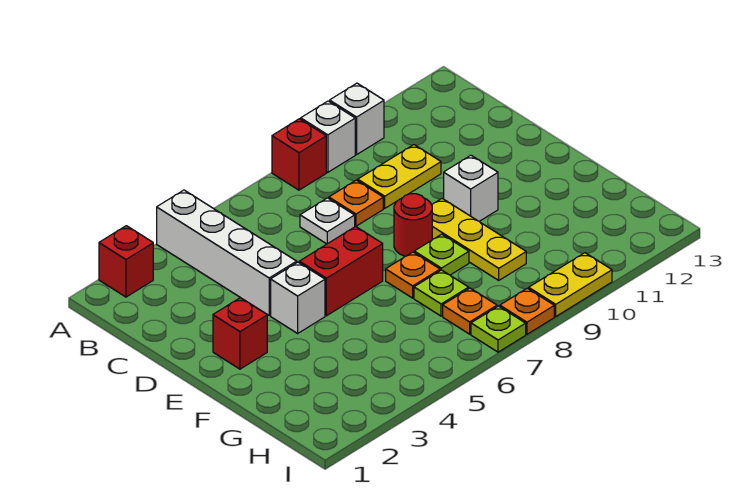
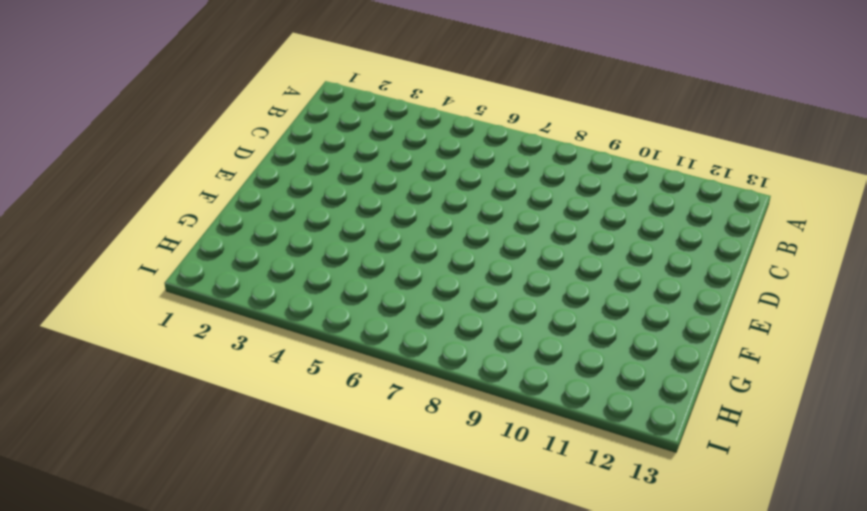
none -> red brick A2 level 1
none -> white brick A4:D4 level 1
none -> red brick A8 level 1

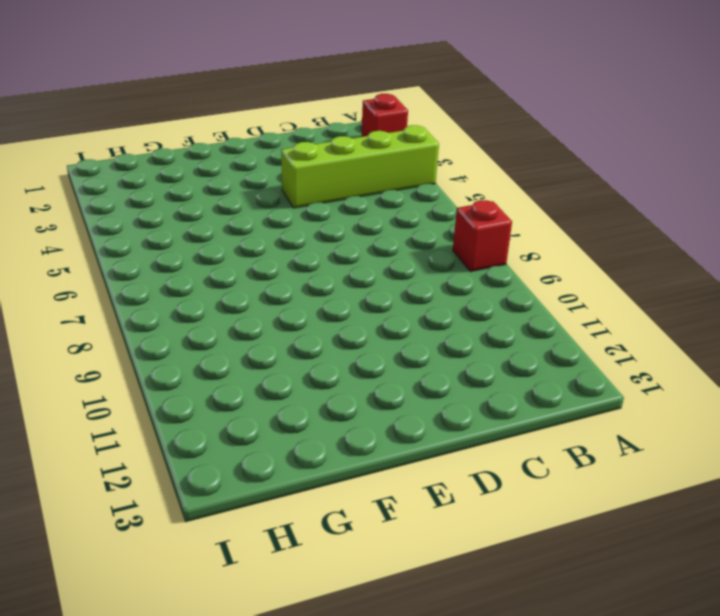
lime brick A4:D4 level 1 -> white brick A4:D4 level 1
none -> white brick A9 level 1
none -> white brick A10 level 1
none -> white plate C7 level 1

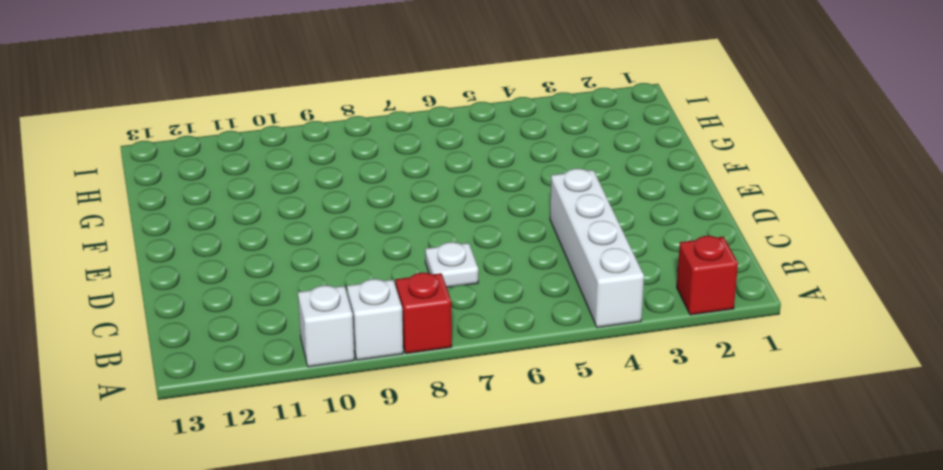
none -> orange plate C8 level 1
none -> yellow plate C9:C10 level 1
none -> red brick E2 level 1

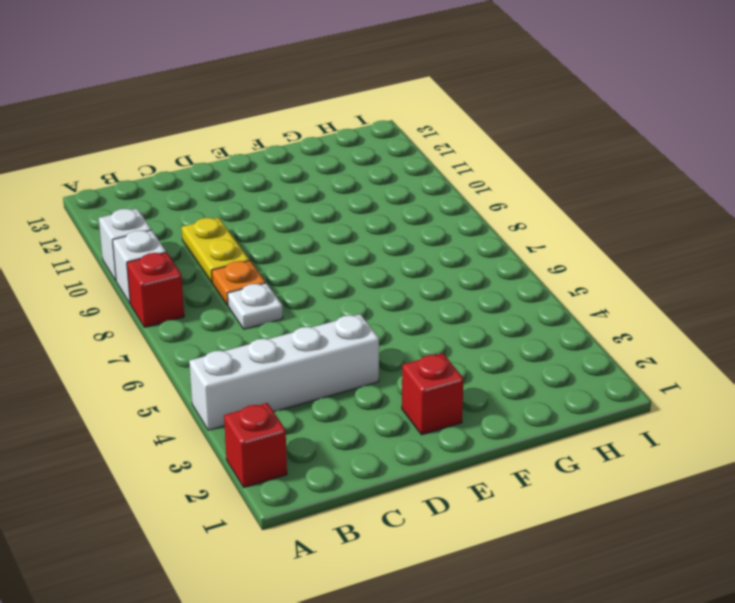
none -> white brick E4 level 1
none -> red brick E5:E6 level 1
none -> red round brick E8 level 1

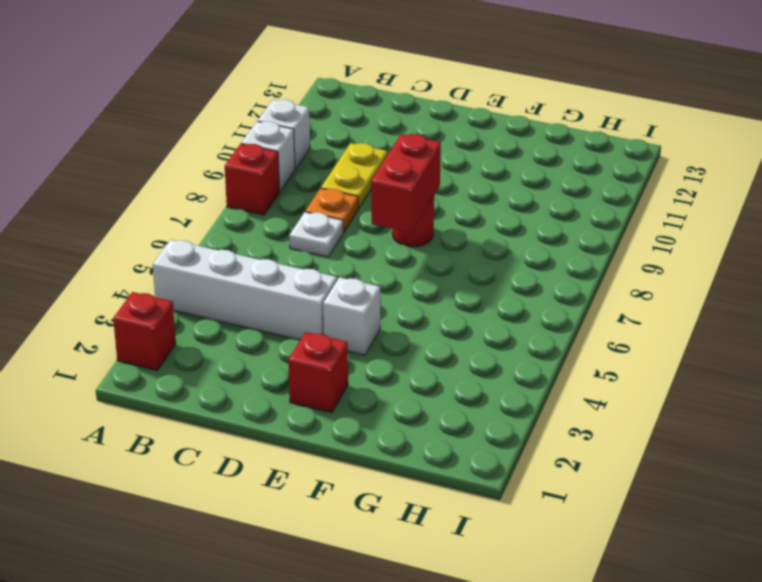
red brick E7:E8 level 2 -> red brick E5:E6 level 1
none -> yellow plate E9:G9 level 1
none -> white brick E10 level 1
none -> orange plate F7 level 1

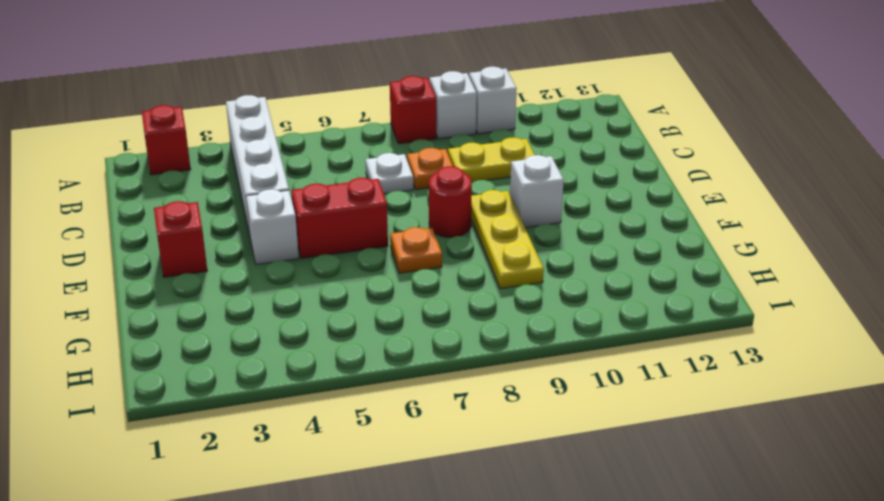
none -> lime plate F8 level 1
none -> lime plate G7 level 1
none -> orange plate H7 level 1

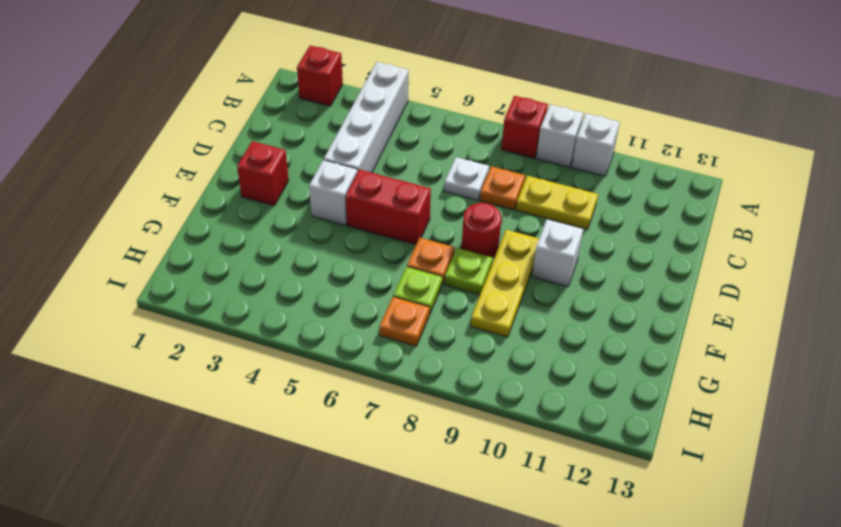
none -> lime plate I7 level 1
none -> orange plate I8 level 1
none -> yellow plate I9:I10 level 1

